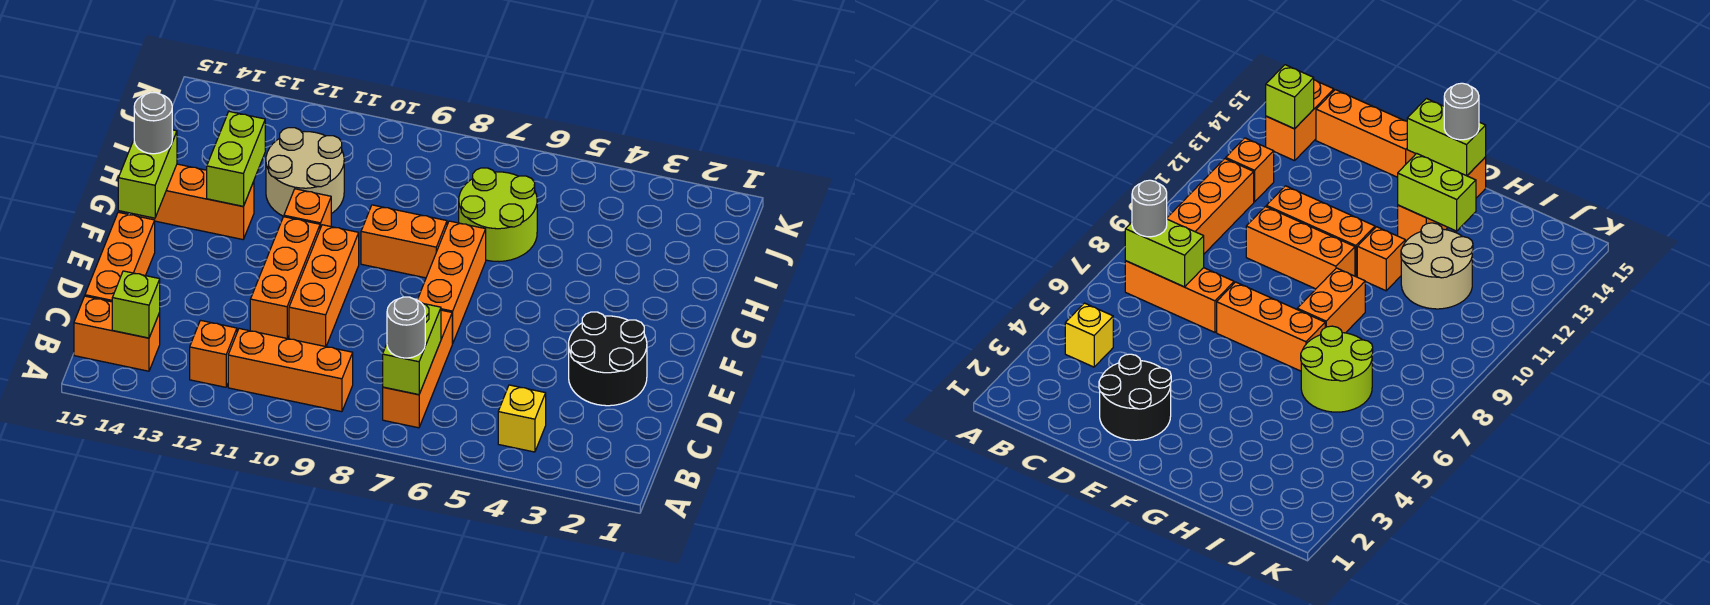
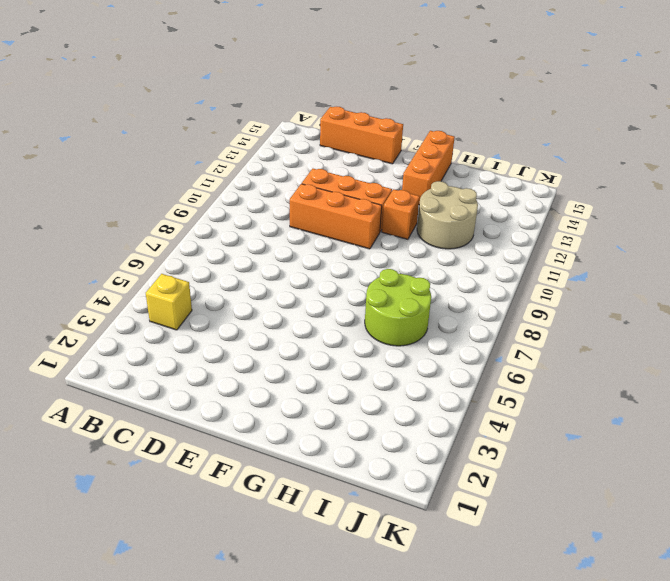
none -> orange brick B7:D7 level 1
none -> orange brick B9:B11 level 1
none -> orange brick B12 level 1

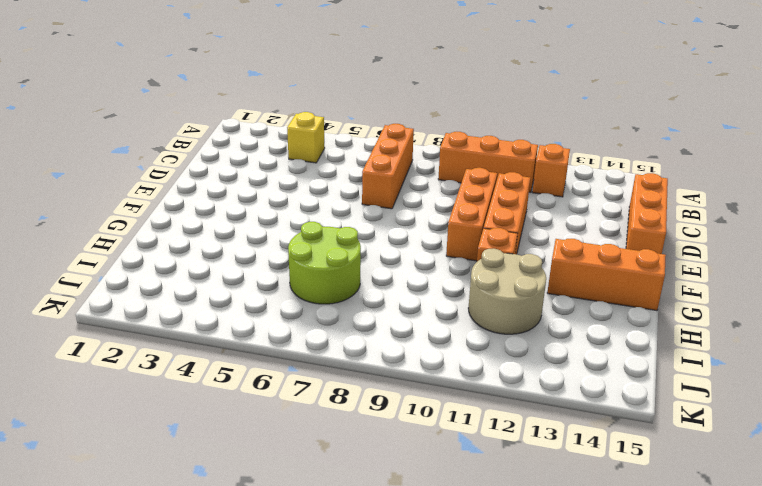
none -> orange brick B14:B15 level 1
none -> black round brick D2:E3 level 1
none -> orange brick E7:G7 level 1

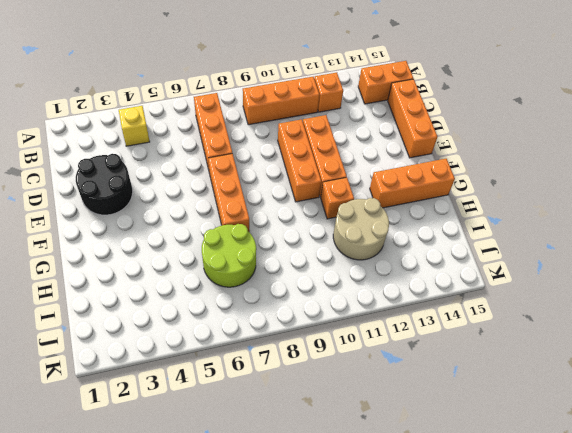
none -> orange brick G8:G9 level 1
none -> lime brick B7:C7 level 2
none -> lime brick B14 level 2

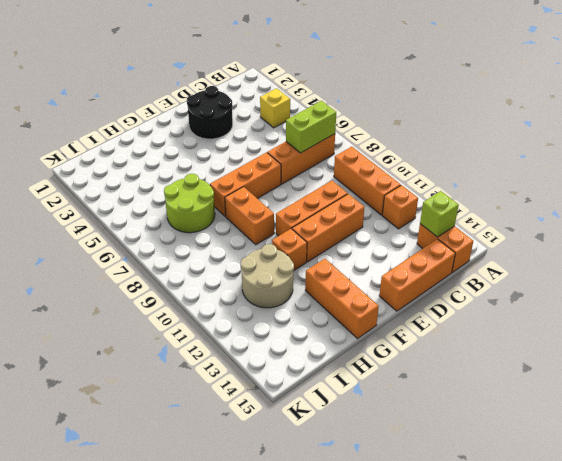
none -> lime brick F15:G15 level 2
none -> lime brick G13:H13 level 2
none -> grey round brick B7 level 3

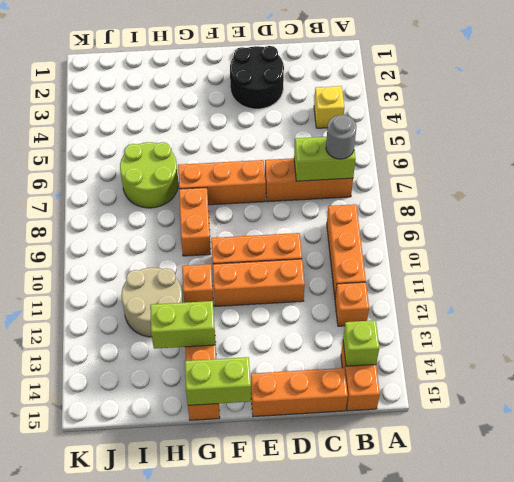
none -> grey round brick G15 level 3

